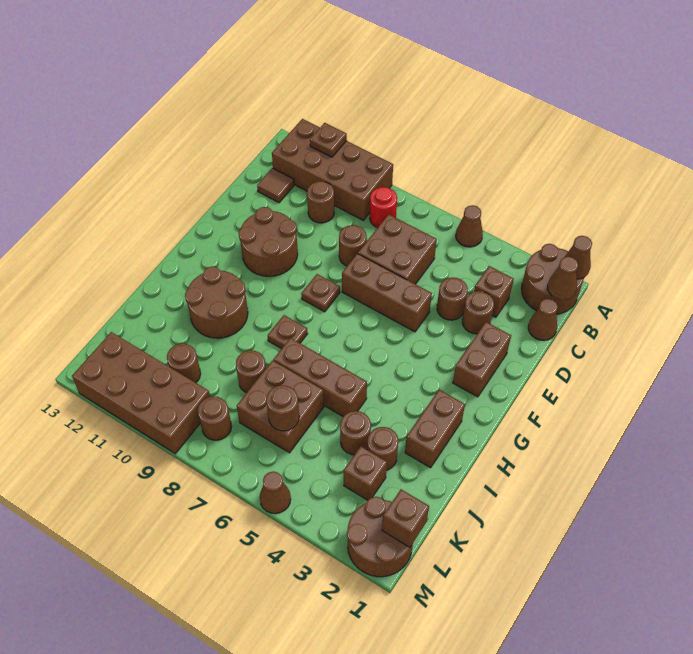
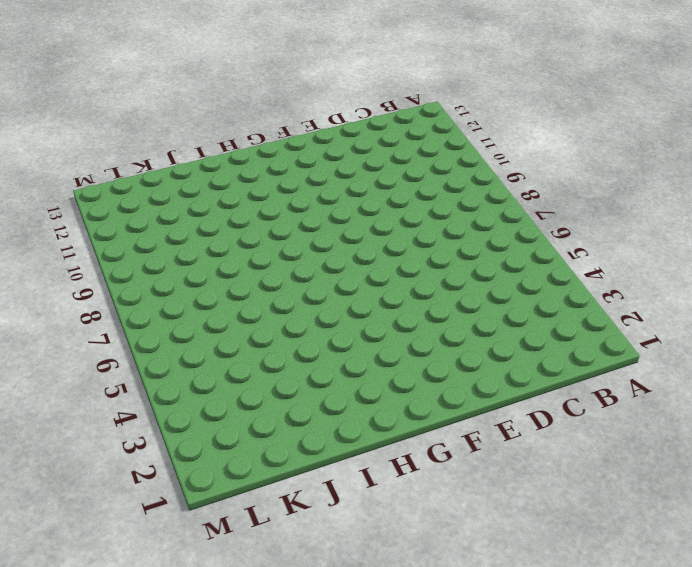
none -> brown round brick A1:B2 level 1
none -> brown cone A5 level 1
none -> brown brick A9:B12 level 1
none -> red round brick B8 level 1

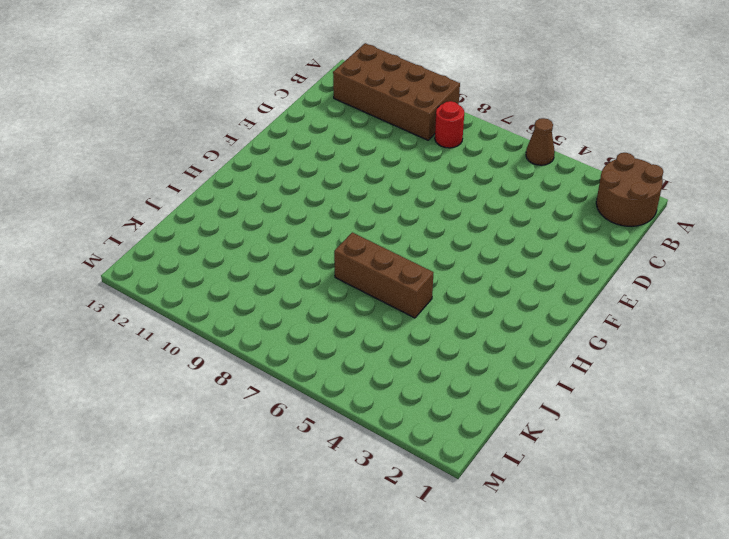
none -> brown cone C1 level 1
none -> brown brick C3 level 1
none -> brown brick C6:D7 level 1
none -> brown round brick C10 level 1

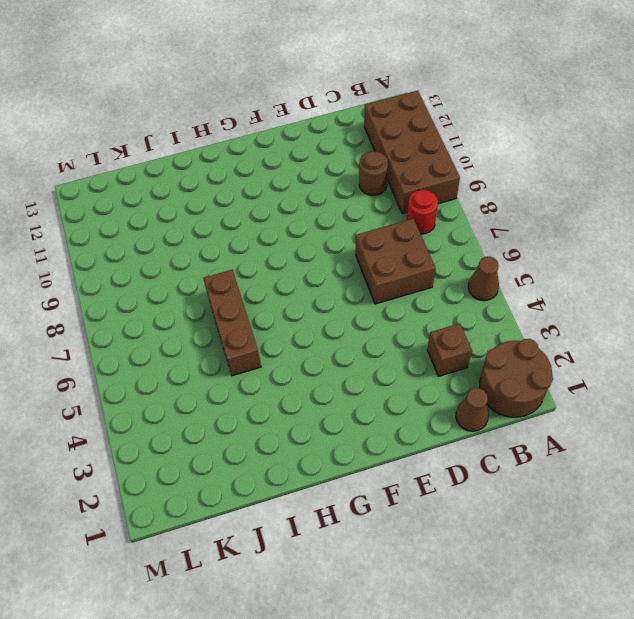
none -> brown tile C12 level 1
none -> brown round brick D3 level 1
none -> brown round brick D4 level 1
none -> brown round brick D8 level 1

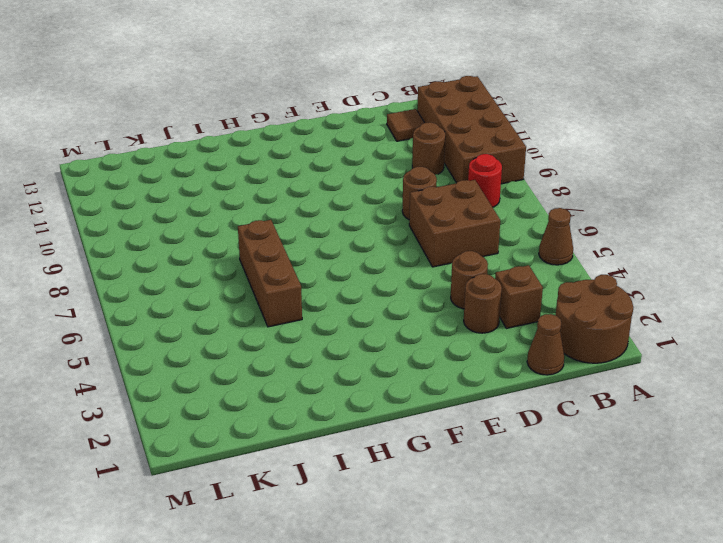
none -> brown brick E2:F2 level 1
none -> brown brick E5:E7 level 1
none -> brown round brick E10:F11 level 1
none -> brown plate F8 level 1

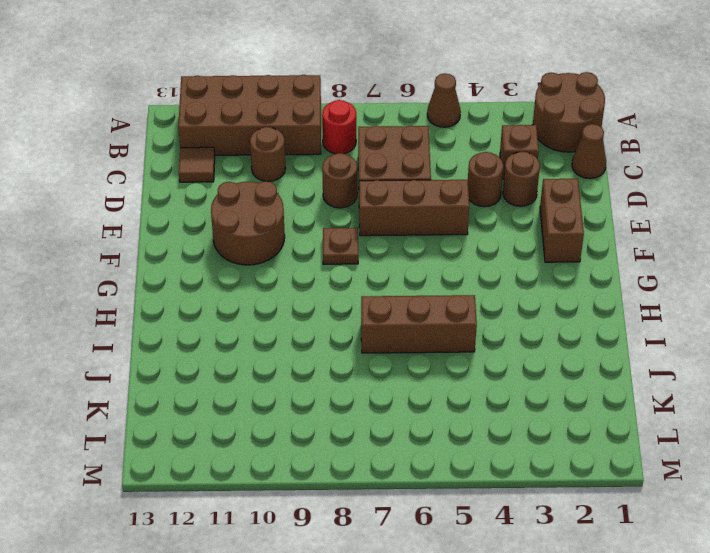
none -> brown brick H2:I2 level 1
none -> brown plate H8 level 1
none -> brown round brick H10:I11 level 1
none -> brown round brick J3 level 1

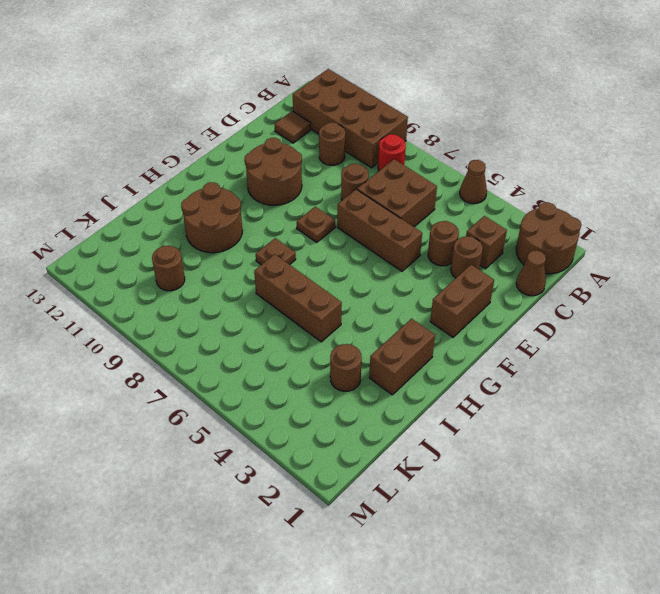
none -> brown round brick J4 level 1
none -> brown brick J6:K7 level 1
none -> brown round brick J8 level 1
none -> brown brick K3 level 1

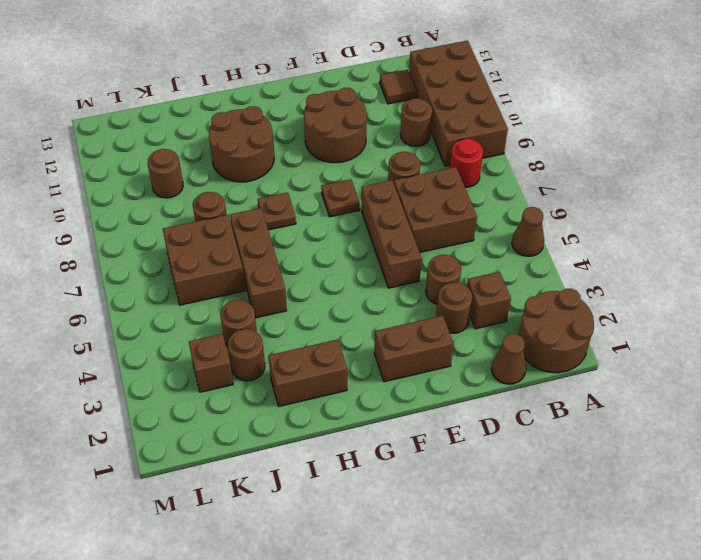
none -> brown round brick L1:M2 level 1
none -> brown round brick L8 level 1
none -> brown brick L9:M12 level 1
none -> brown cone M5 level 1

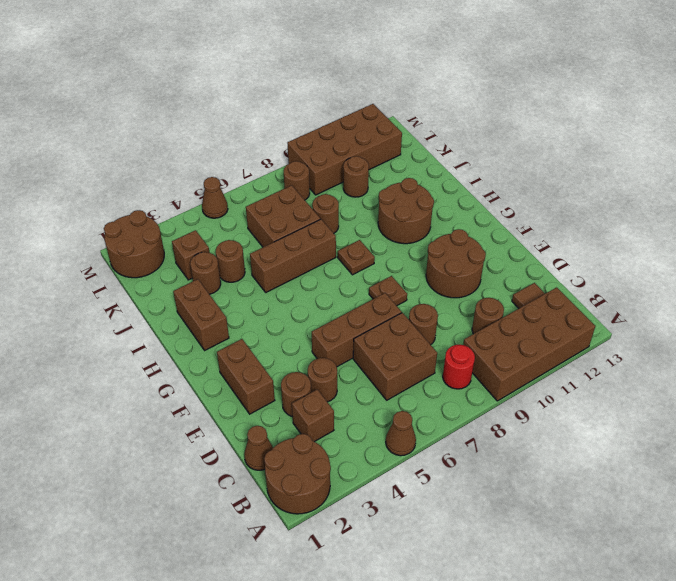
none -> brown cone A1 level 2
none -> brown plate A11 level 2
none -> brown cone B1 level 2
none -> brown round brick K6 level 2

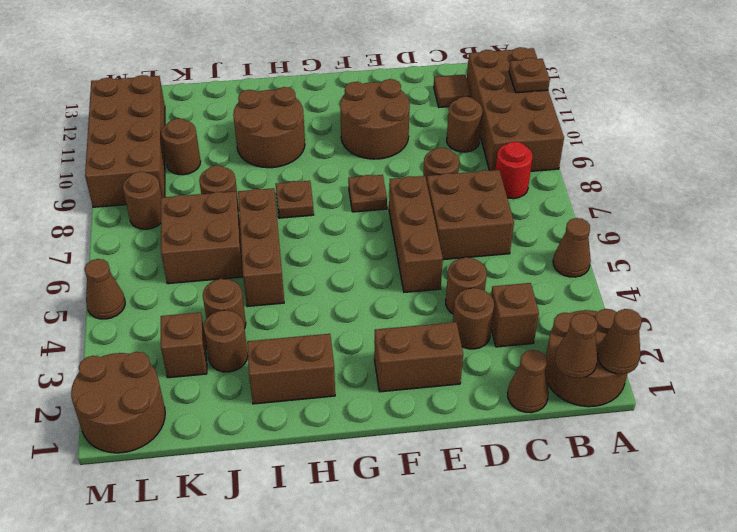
none -> brown round brick K6 level 2
none -> brown brick L1 level 2

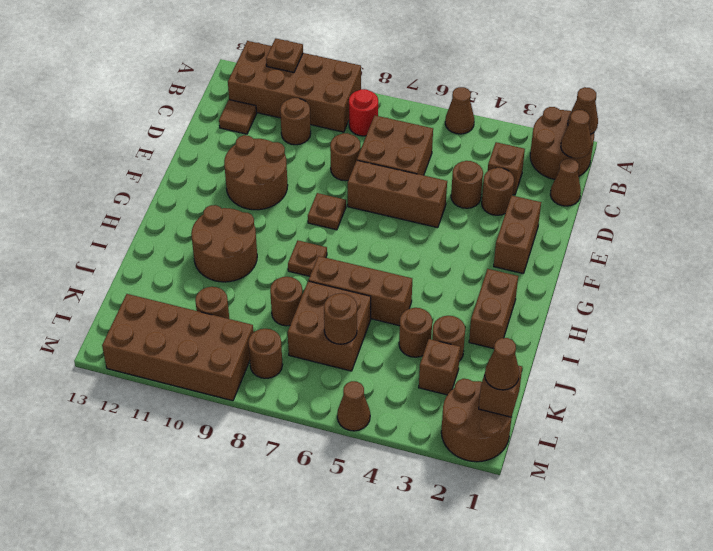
brown cone L1 level 3 -> none

